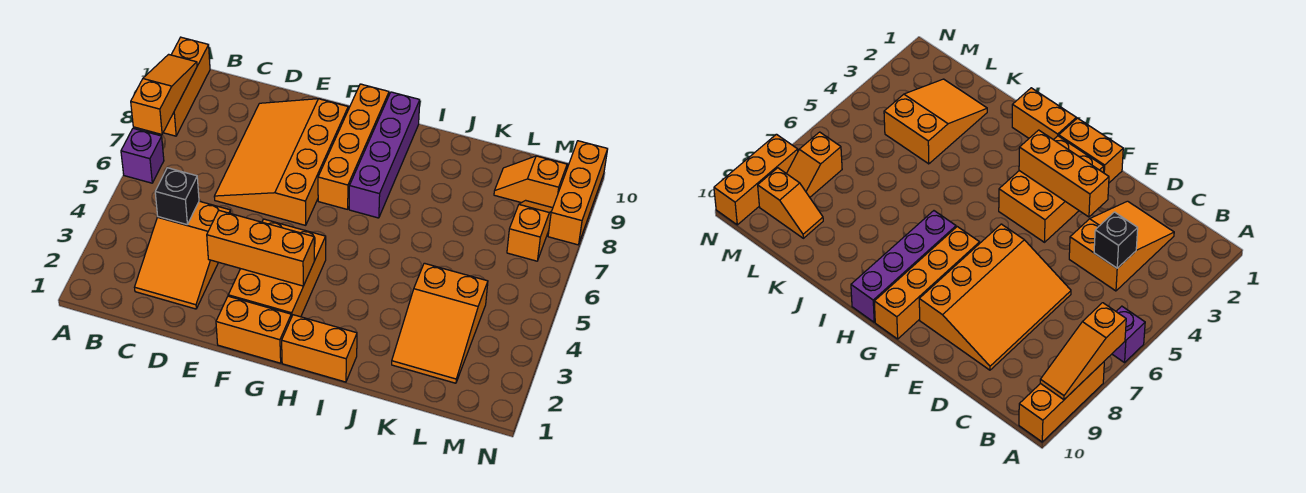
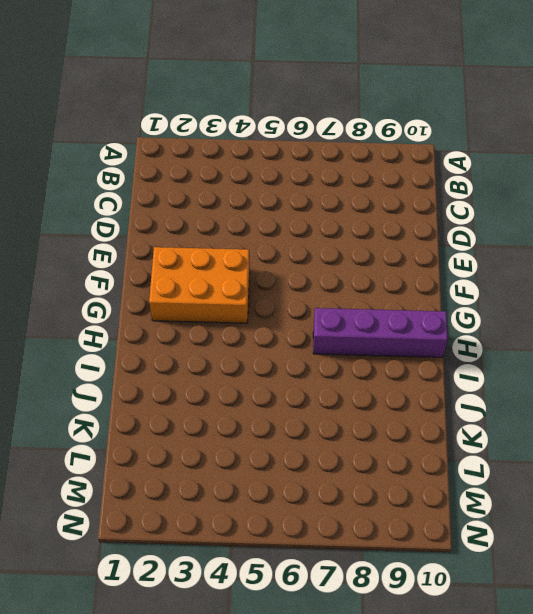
none -> purple brick A6 level 1
none -> orange brick A8:A10 level 1
none -> orange slope C2:D4 level 1 top 4

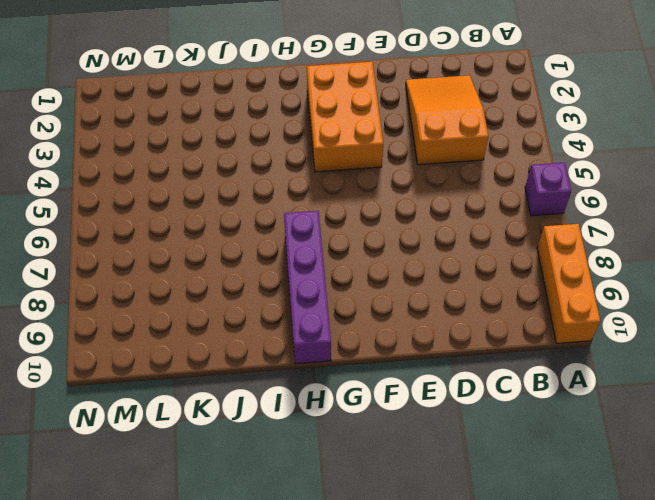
none -> orange slope D6:F9 level 1 top F
none -> orange brick F1:G1 level 1
none -> orange brick G7:G10 level 1

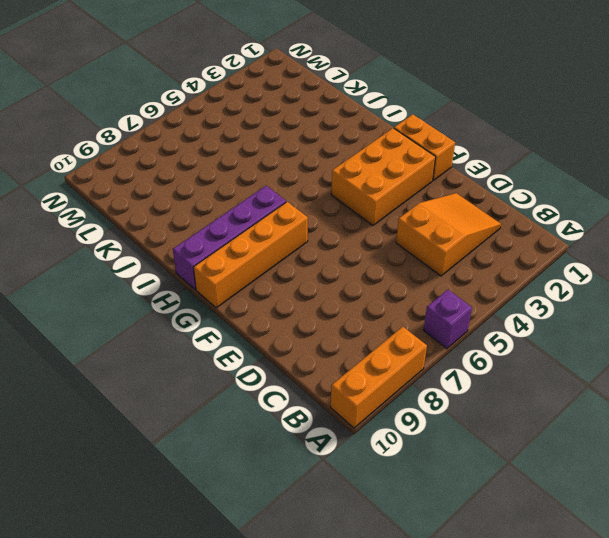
none -> orange slope D6:F9 level 1 top F
none -> orange brick H1:I1 level 1
none -> orange slope K2:L4 level 1 top 4

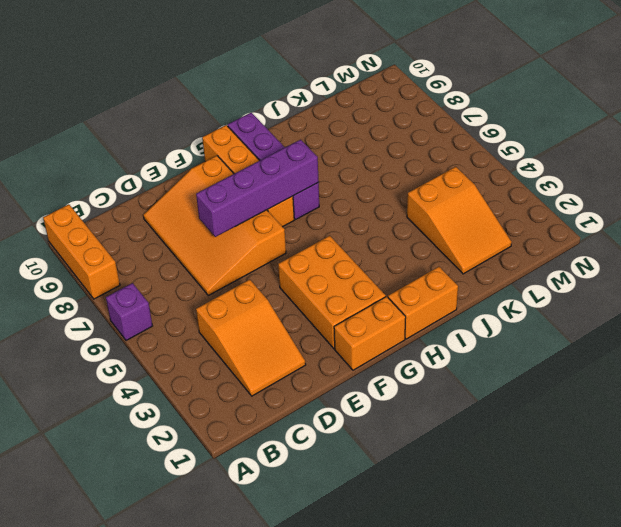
purple brick E7:H7 level 2 -> none
none -> orange slope L9:M9 level 1 top M
none -> orange slope M7:M8 level 1 top 7
none -> orange brick N8:N10 level 1

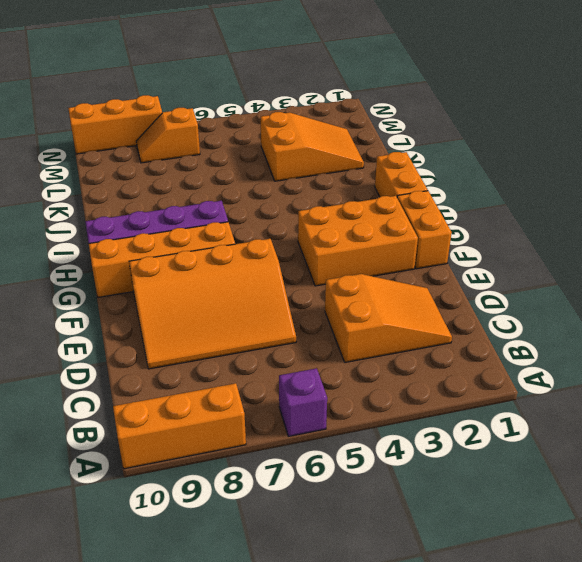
none -> orange slope L9:M9 level 1 top M
none -> orange slope A7:A9 level 2 top 7
none -> black brick C4 level 2

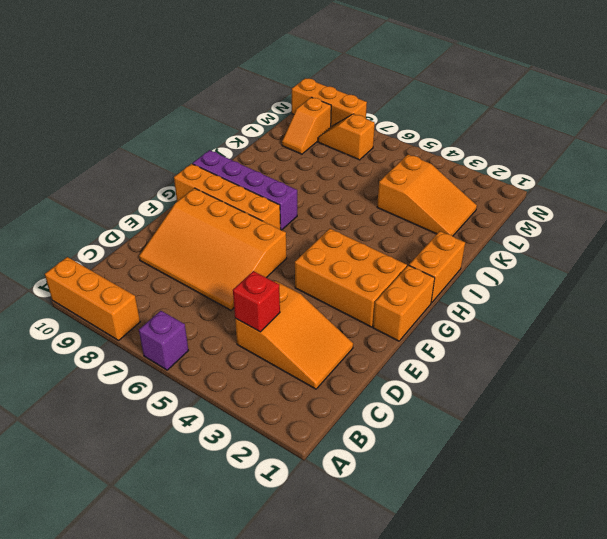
red brick C4 level 2 -> black brick C4 level 2
none -> orange slope A7:A9 level 2 top 7
none -> orange brick E3:G3 level 2

